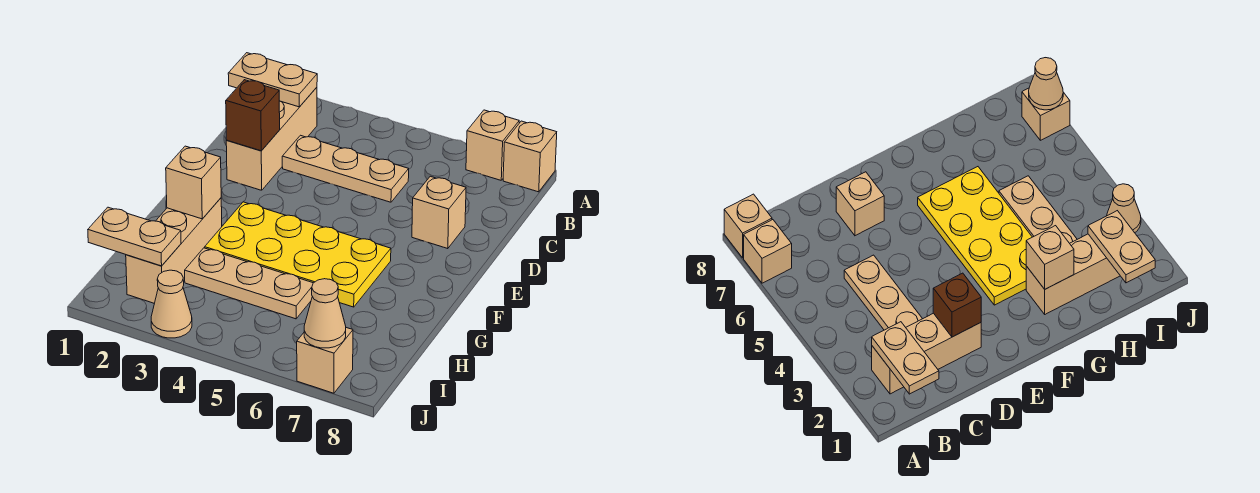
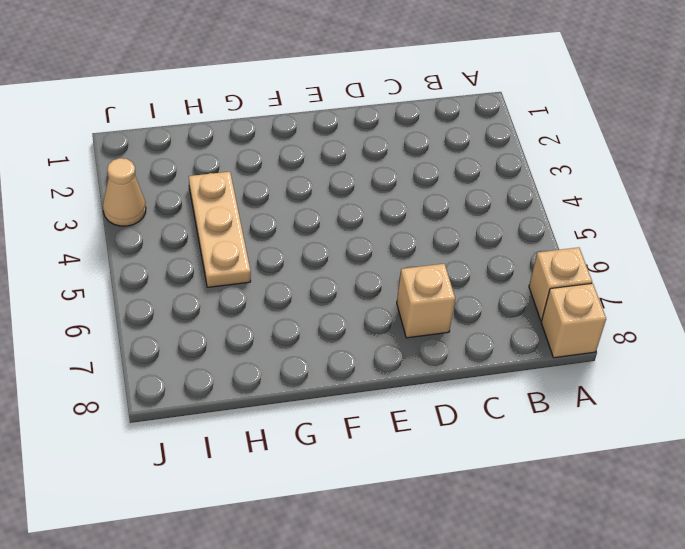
none -> tan brick B2:D2 level 1
none -> tan plate C3:C5 level 1
none -> yellow plate F3:G6 level 1

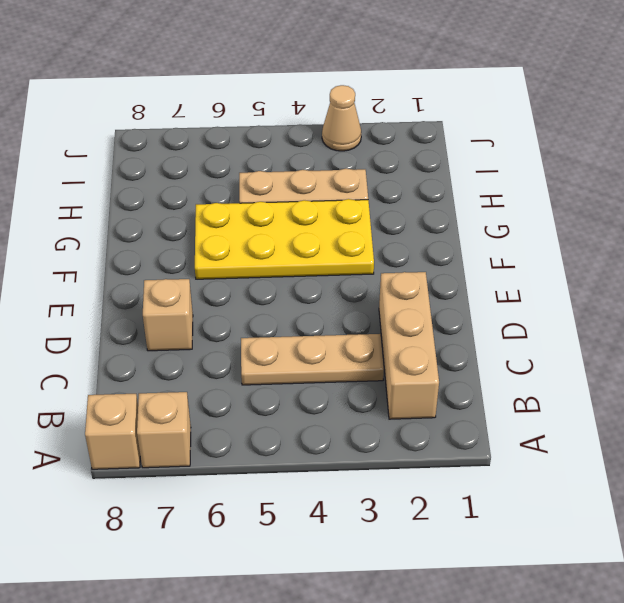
none -> tan brick G2:I2 level 1
none -> tan brick J7 level 1
none -> tan plate B1:B2 level 2

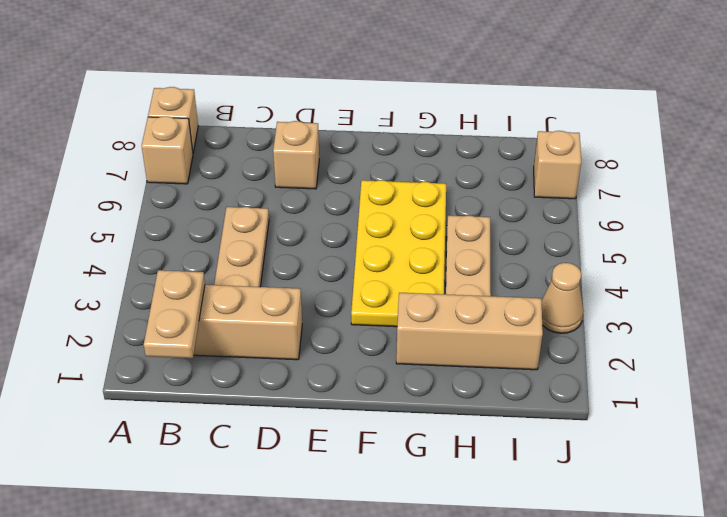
none -> brown brick D2 level 2
none -> tan brick G2 level 2
none -> tan plate I1:I2 level 2

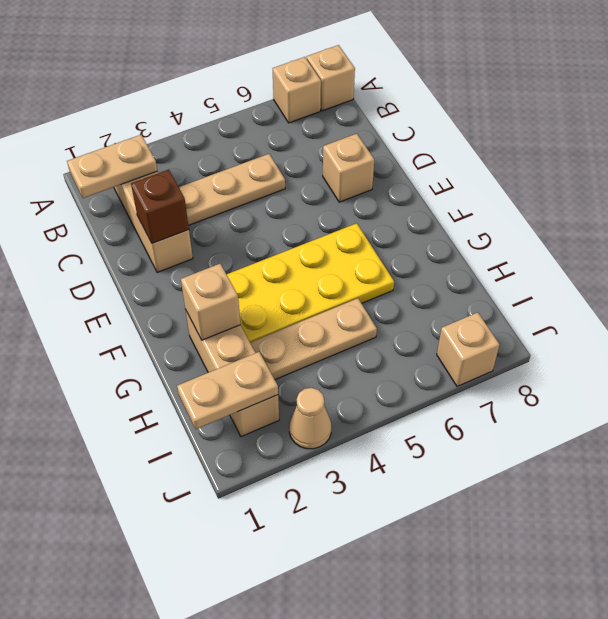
none -> tan cone J7 level 2

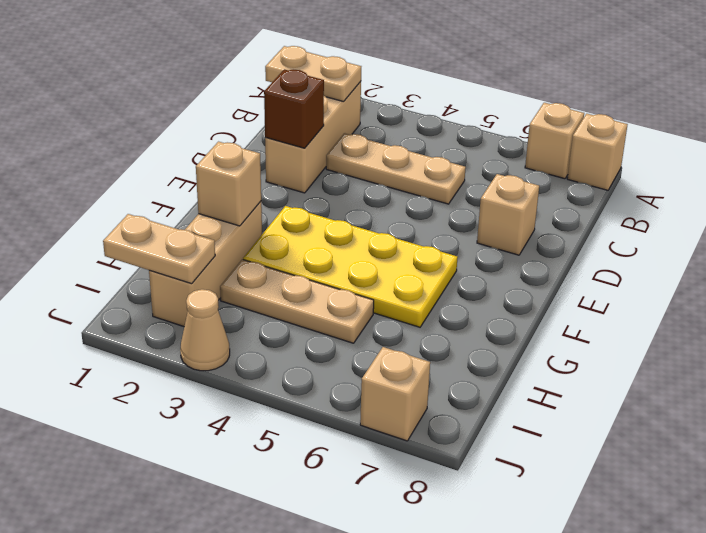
none -> tan cone J7 level 2

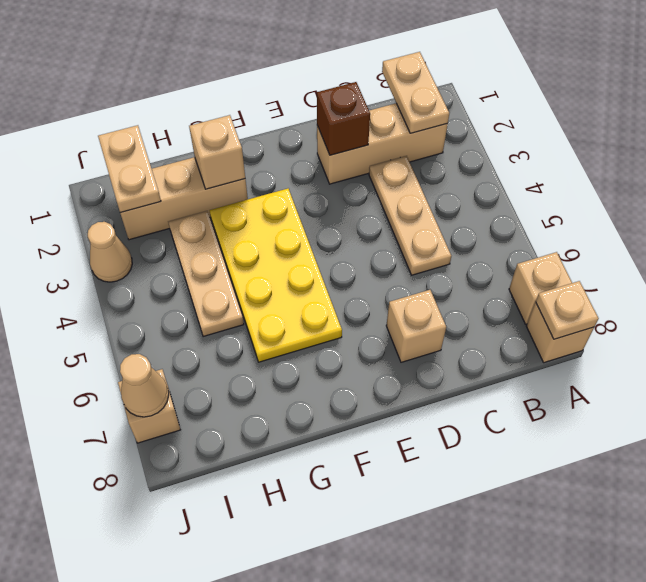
tan plate A8 level 2 -> none

